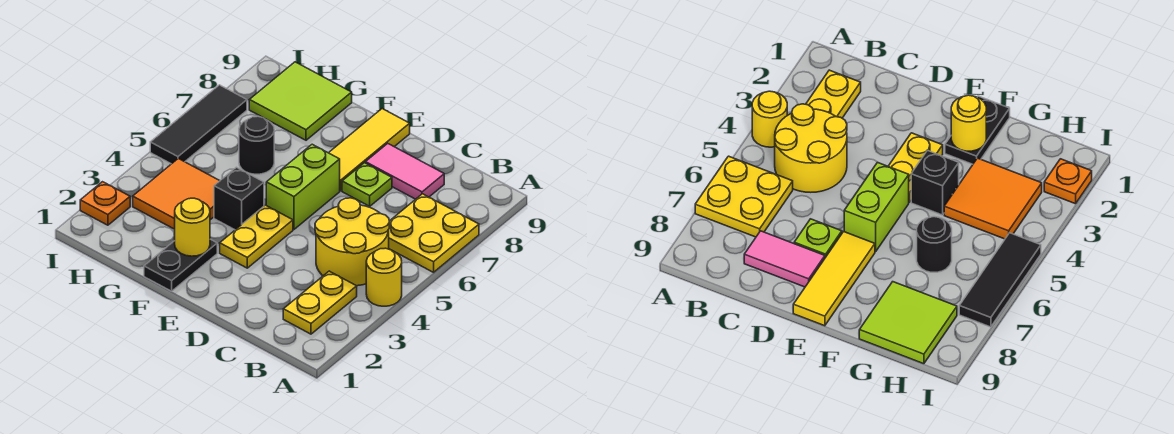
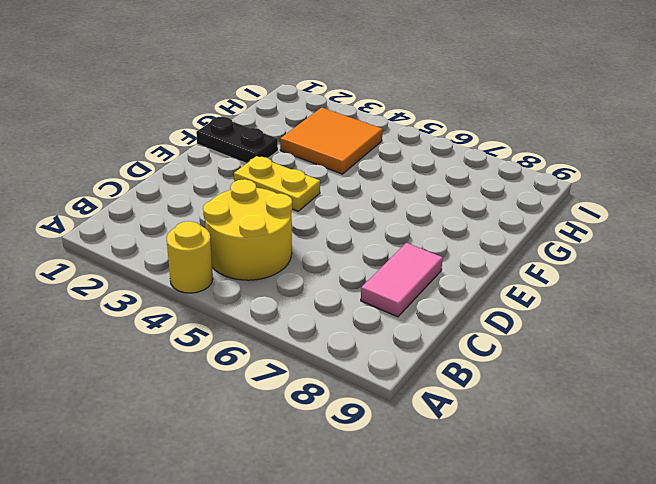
none -> yellow plate A6:B7 level 1
none -> yellow plate B2:B3 level 1
none -> lime plate D7 level 1

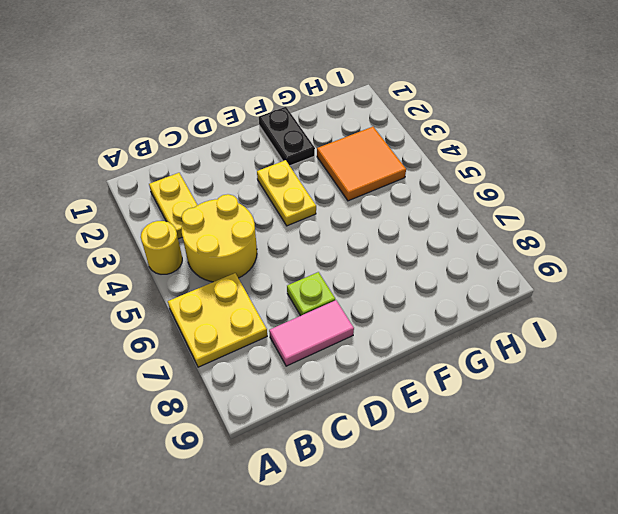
none -> lime brick E5:E6 level 1
none -> yellow tile E7:E9 level 1
none -> black brick F4 level 1

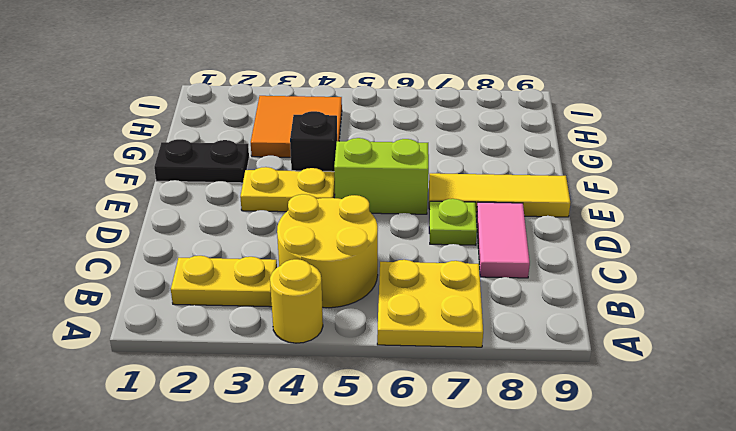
none -> black round brick G6 level 1
none -> lime tile G8:H9 level 1
none -> orange plate I2 level 1

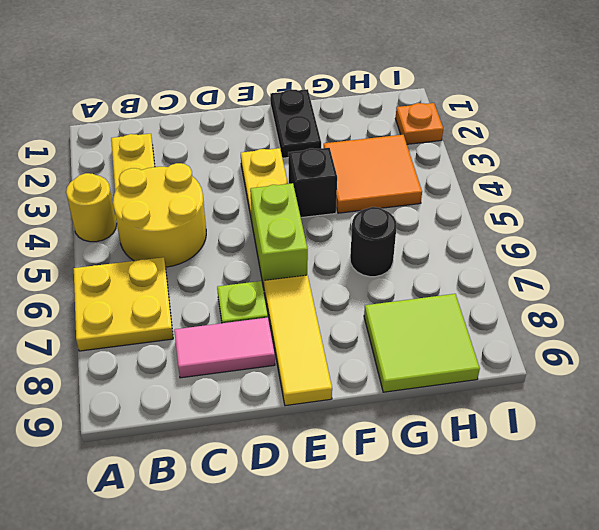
none -> black tile I5:I7 level 1
none -> yellow round brick F2 level 2

